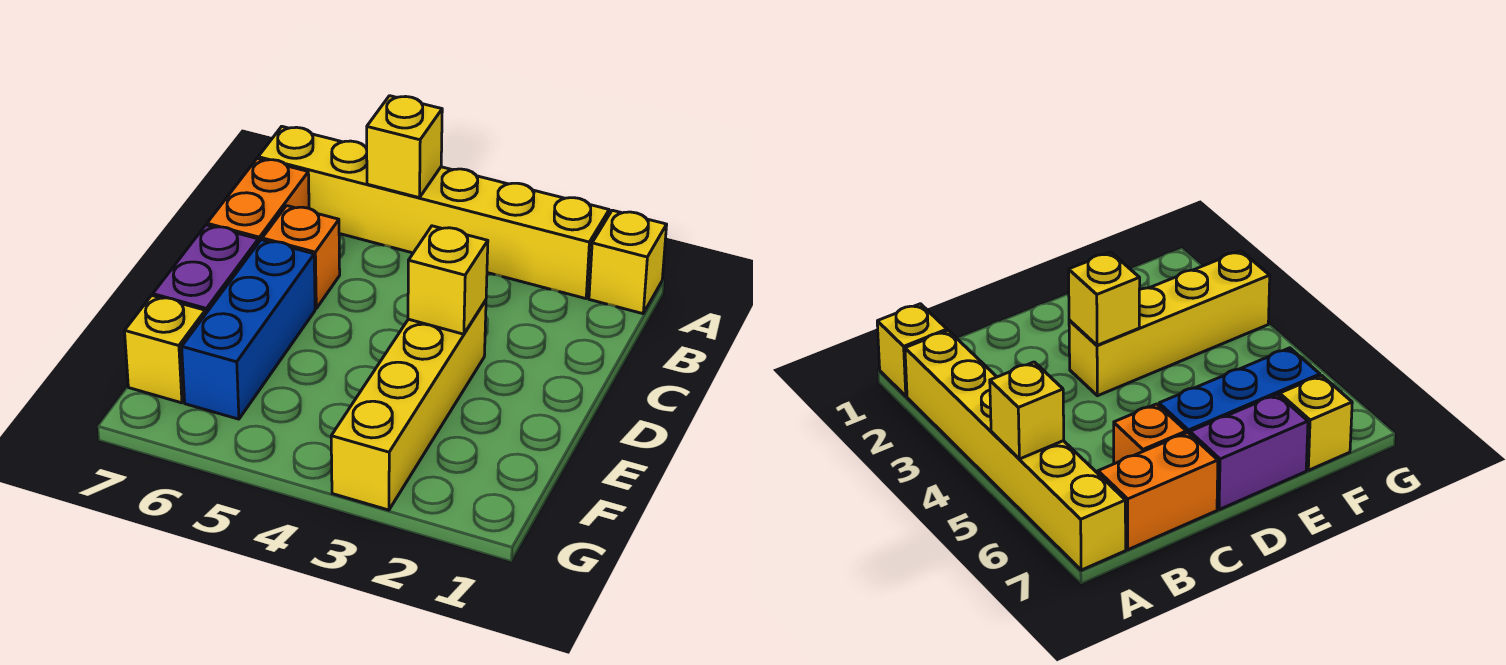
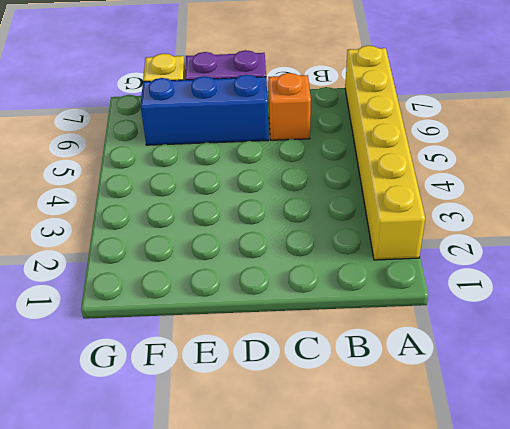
none -> yellow brick A1 level 1
none -> orange brick B7:C7 level 1

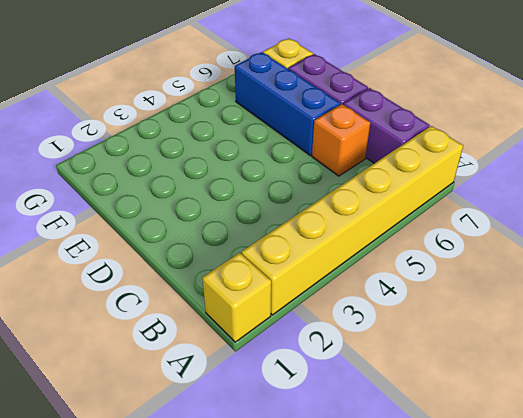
purple brick B7:C7 level 1 -> orange brick B7:C7 level 1
none -> yellow brick D3:G3 level 1
none -> yellow brick A5 level 2

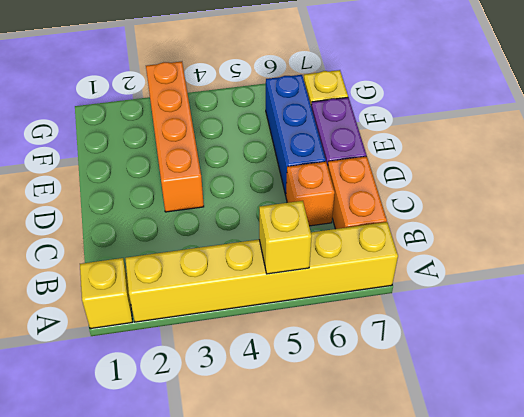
orange brick D3:G3 level 1 -> yellow brick D3:G3 level 1
none -> yellow brick D3 level 2

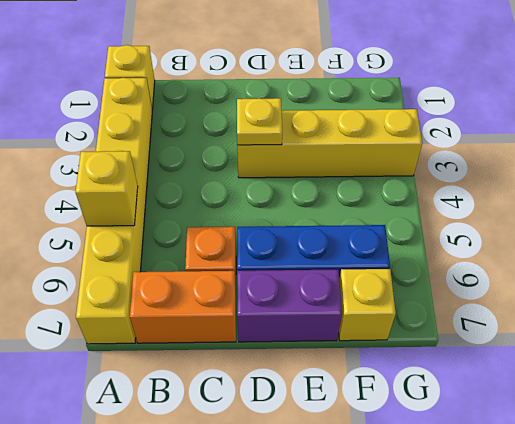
yellow plate D3 level 2 -> yellow brick D3 level 2

